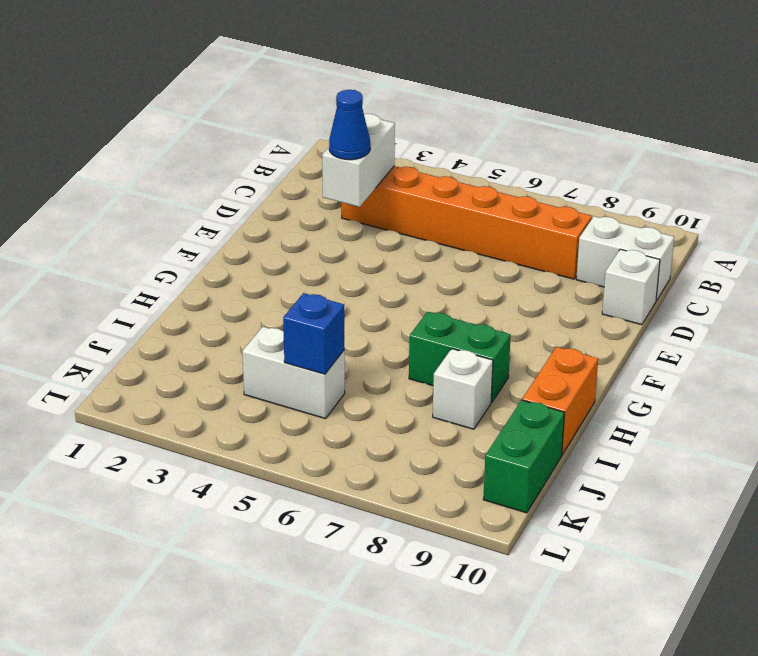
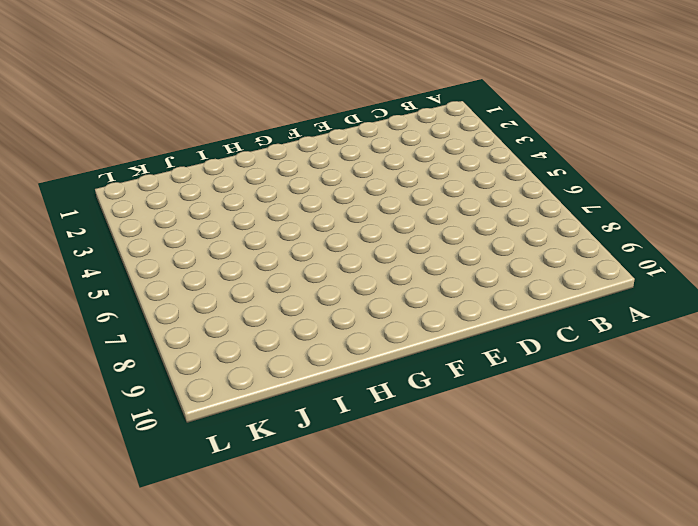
none -> orange brick C3:C8 level 1
none -> white brick C9:C10 level 1

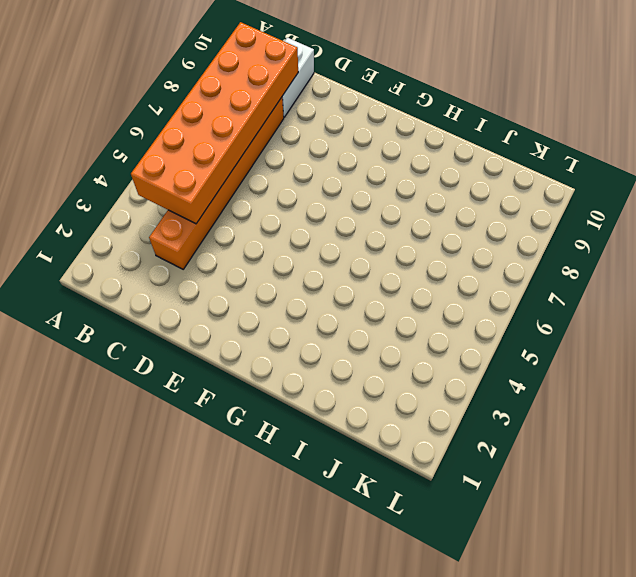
orange brick B4:C9 level 2 -> none
none -> white brick D10 level 1
none -> green brick H7:H8 level 1

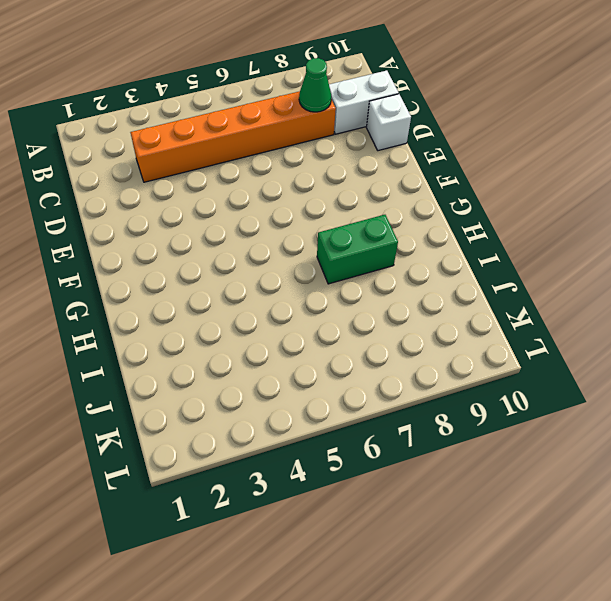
green cone C8 level 2 -> none
none -> orange brick H10:I10 level 1
none -> white brick I8 level 1

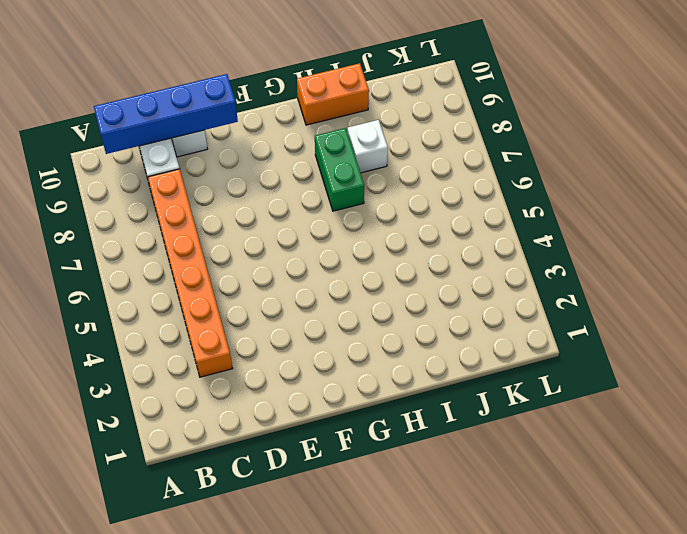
blue brick B10:E10 level 2 -> none
none -> white brick J4:J5 level 1
none -> green brick J10:K10 level 1

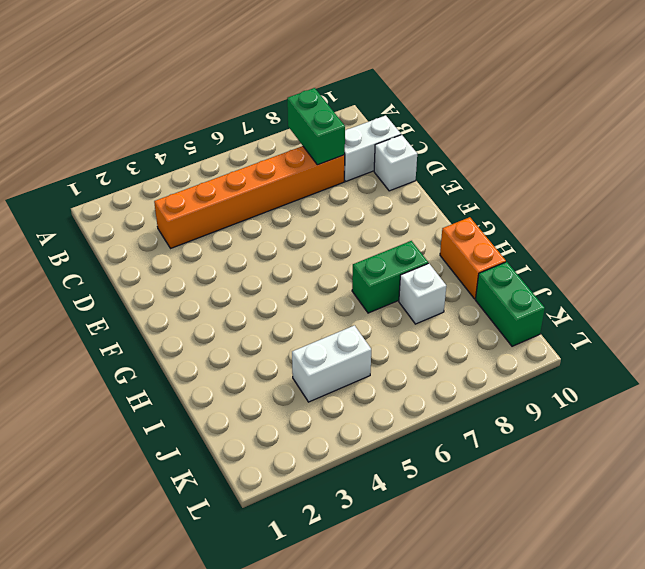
green brick B8:C8 level 2 -> none
none -> white brick C3:D3 level 2
none -> blue brick J5 level 2

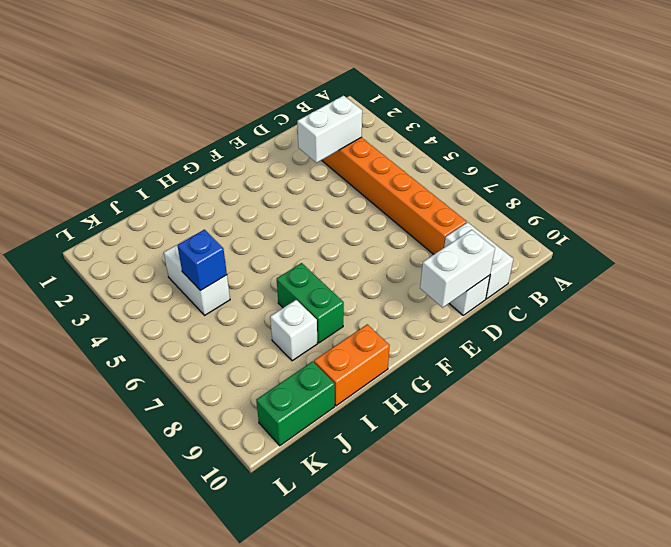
white brick D10:E10 level 2 -> none
none -> blue cone D3 level 3

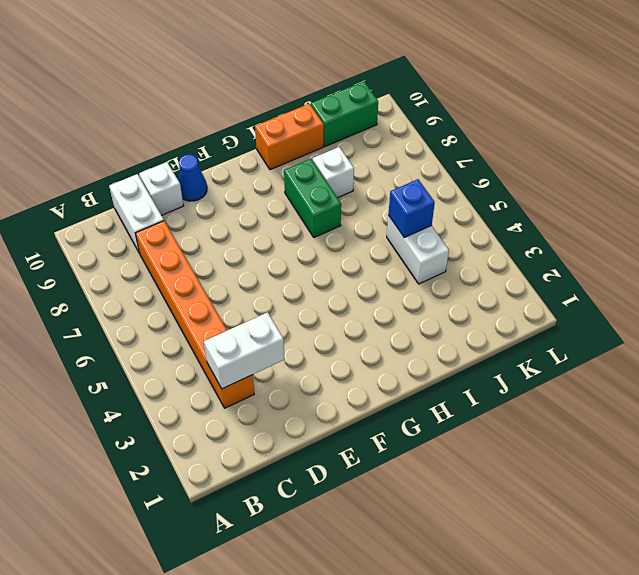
blue cone E10 level 1 -> blue cone D3 level 3

